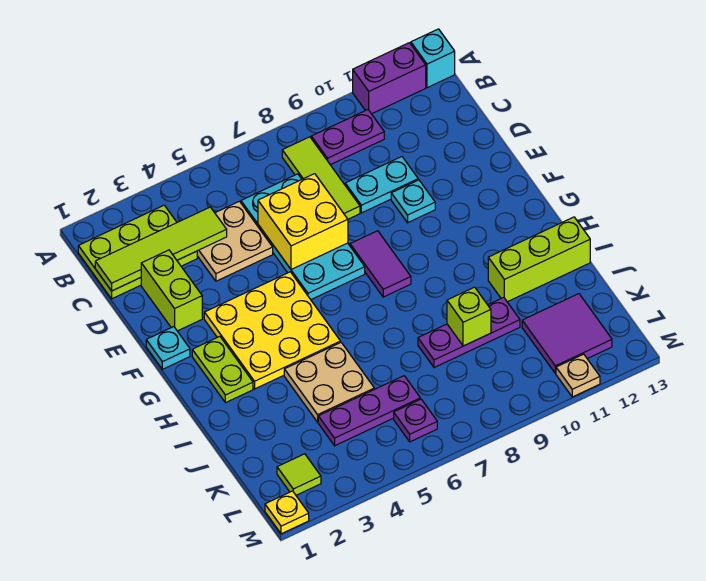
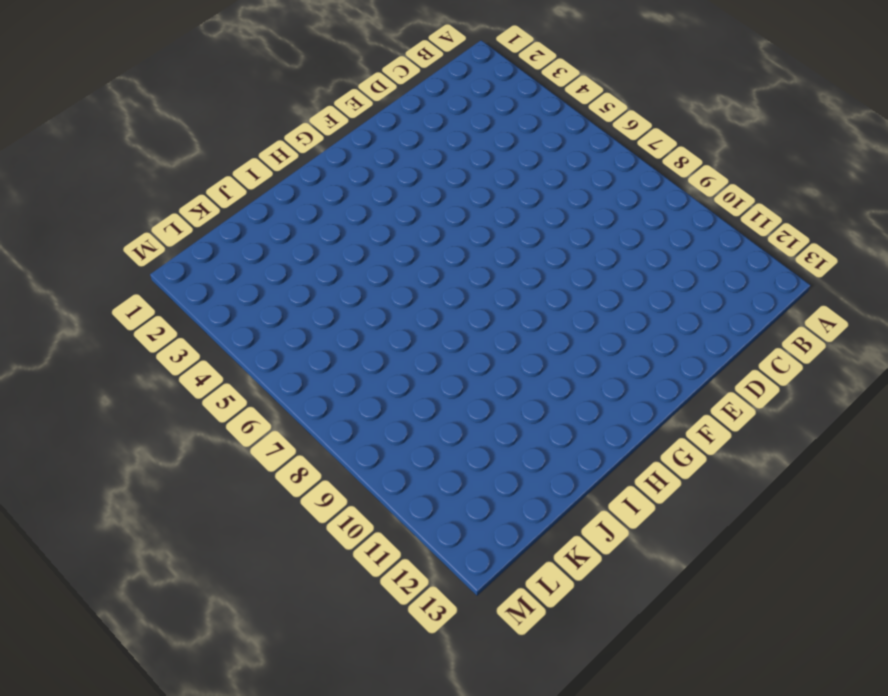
none -> purple brick A11:A12 level 1
none -> cyan brick A13 level 1
none -> lime plate B1:C3 level 1

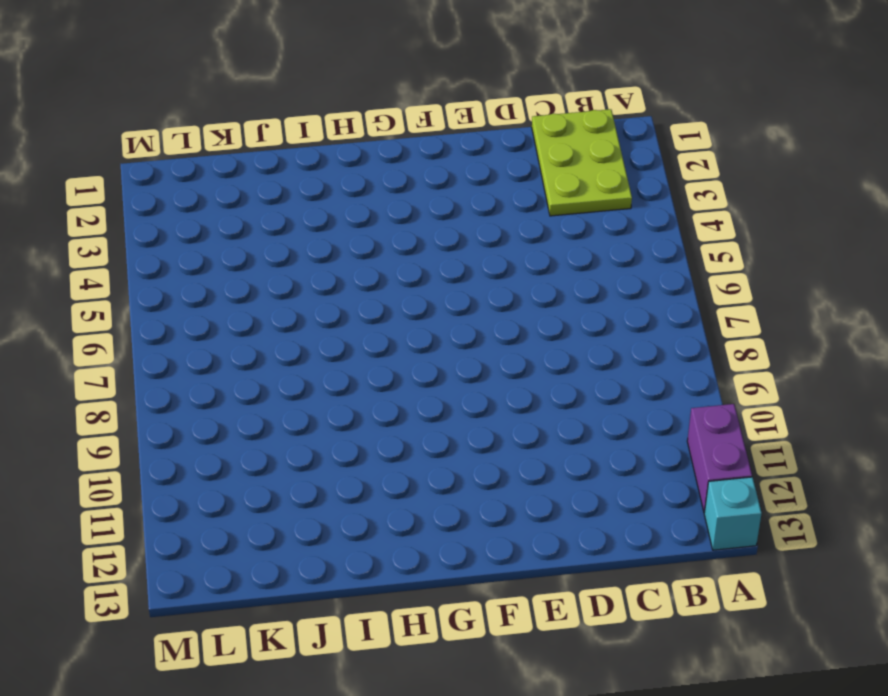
none -> lime tile B8:D8 level 1
none -> purple plate B9:B10 level 1
none -> tan plate C4:D5 level 1

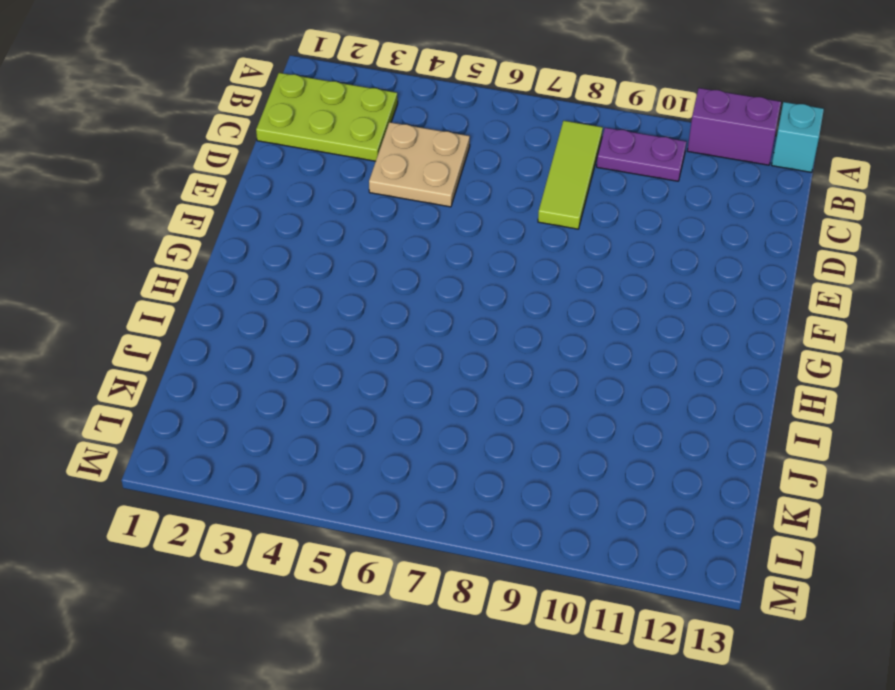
none -> cyan plate C6:F7 level 1
none -> lime brick D2:E2 level 1
none -> cyan plate D9:D10 level 1

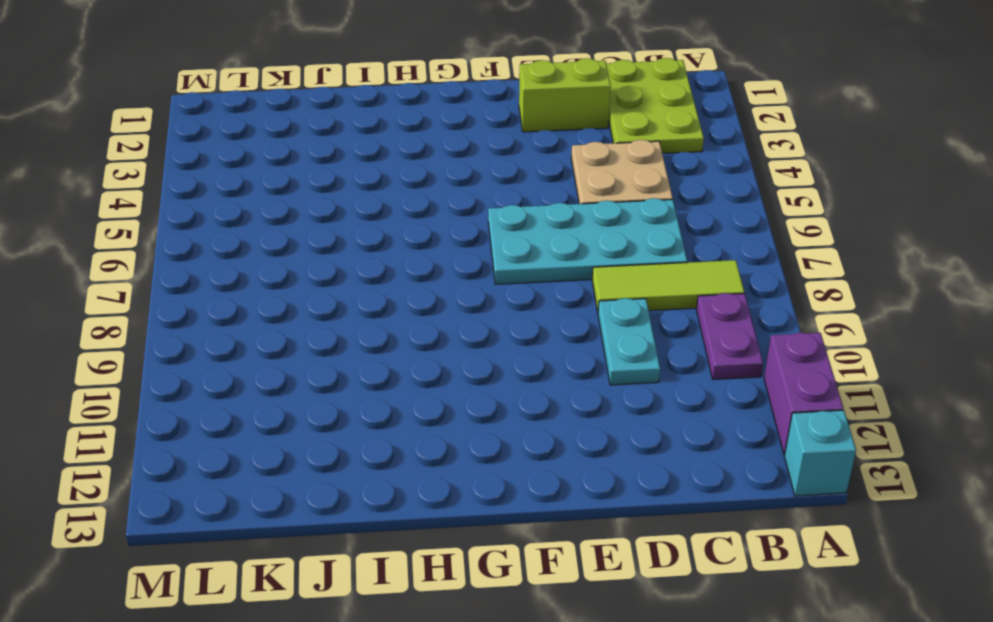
none -> cyan plate E10 level 1
none -> cyan plate F1 level 1
none -> yellow plate F3:H5 level 1

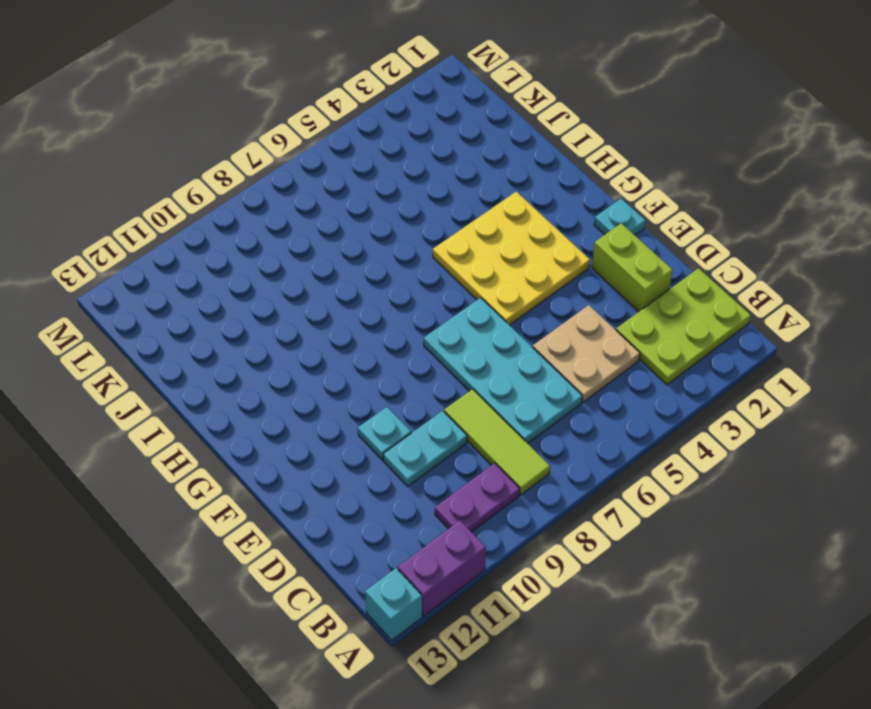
none -> purple tile F8:G8 level 1
none -> lime plate G2:H2 level 1
none -> tan plate I4:J5 level 1

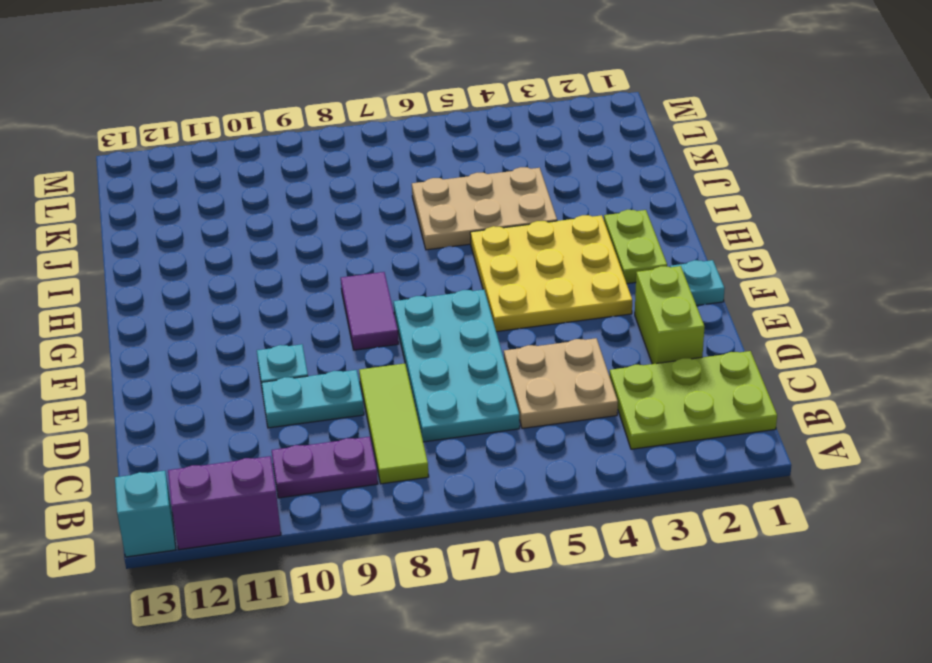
tan plate I4:J6 level 1 -> tan plate I4:J5 level 1
none -> lime brick I11:I13 level 1
none -> purple plate J8:J10 level 1
none -> purple plate K4:K6 level 1

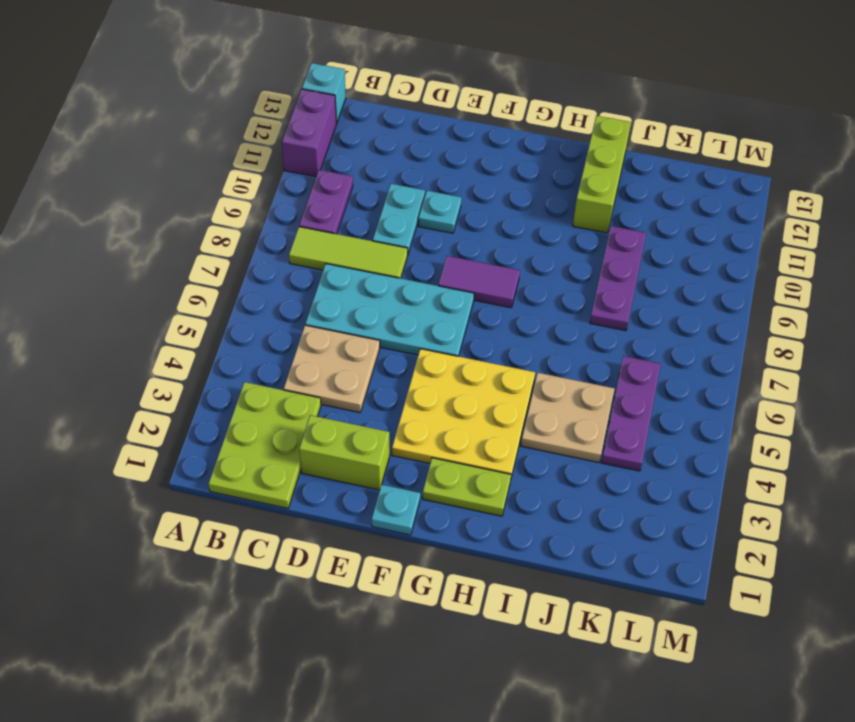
none -> purple tile K11:L12 level 1
none -> lime tile L2 level 1
none -> purple plate L6 level 1

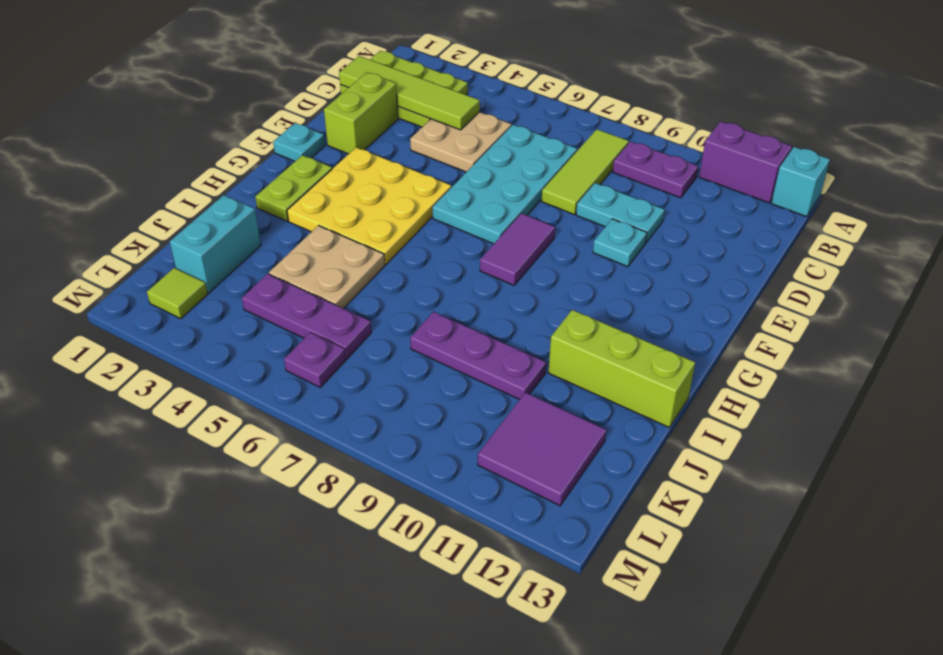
cyan brick J2:K2 level 1 -> none
none -> yellow plate M1 level 1
none -> tan plate M11 level 1
none -> yellow brick D6:E7 level 2

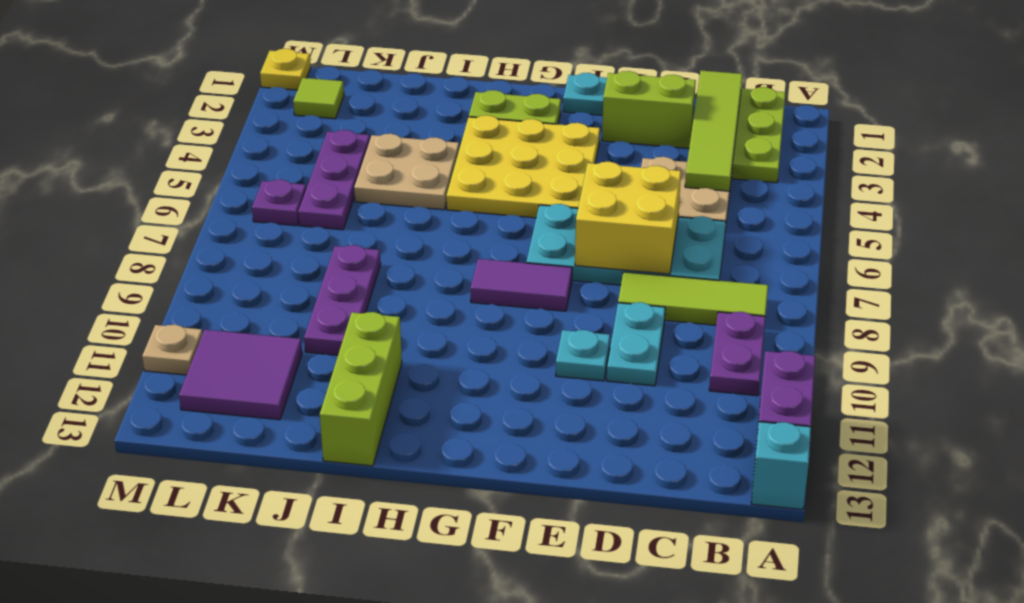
none -> lime brick J9 level 2

